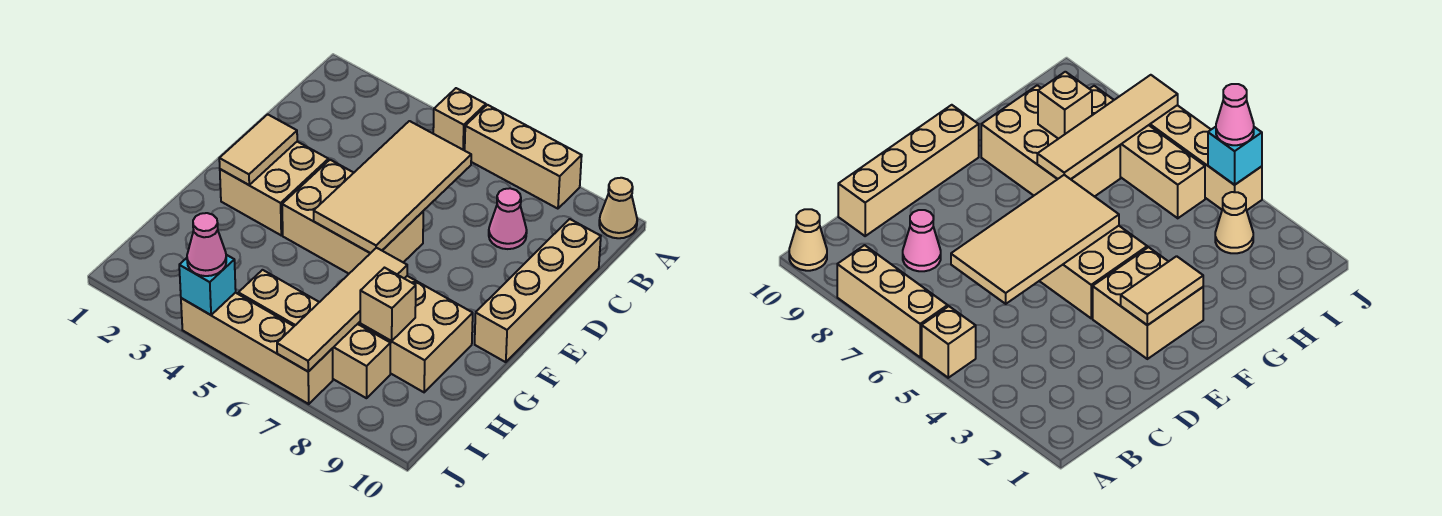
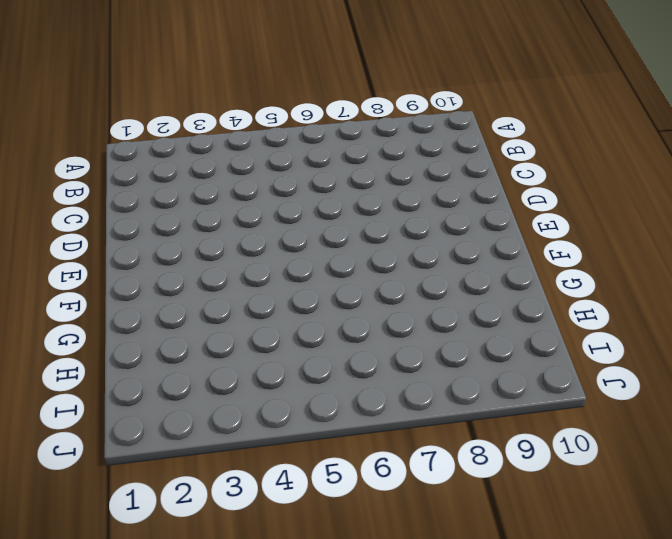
none -> tan brick A5 level 1
none -> tan brick A6:A8 level 1
none -> tan cone A10 level 1

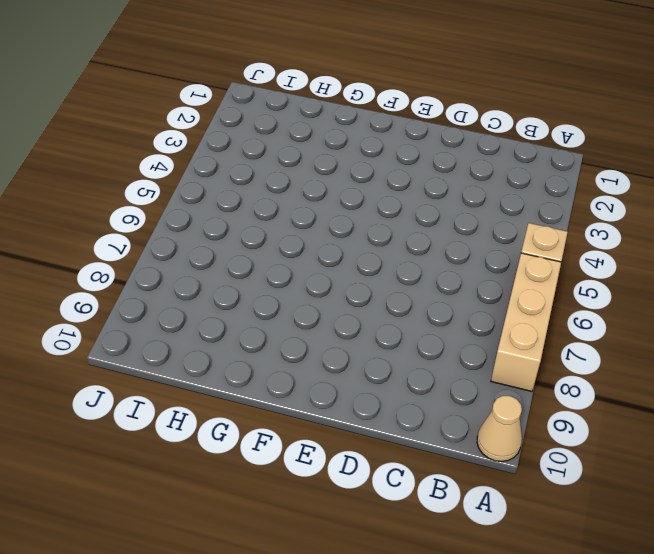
none -> pink cone C8 level 1
none -> tan brick C10:F10 level 1
none -> tan brick E2:F3 level 1

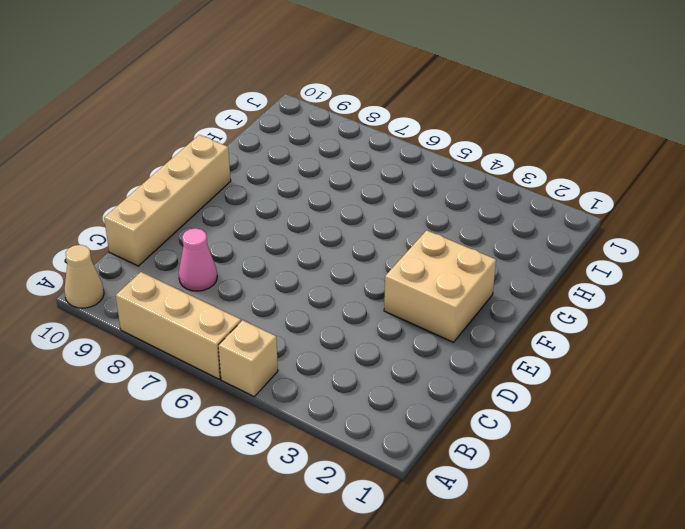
none -> tan brick E4:F6 level 1
none -> tan brick G7:H9 level 1
none -> tan cone I3 level 1

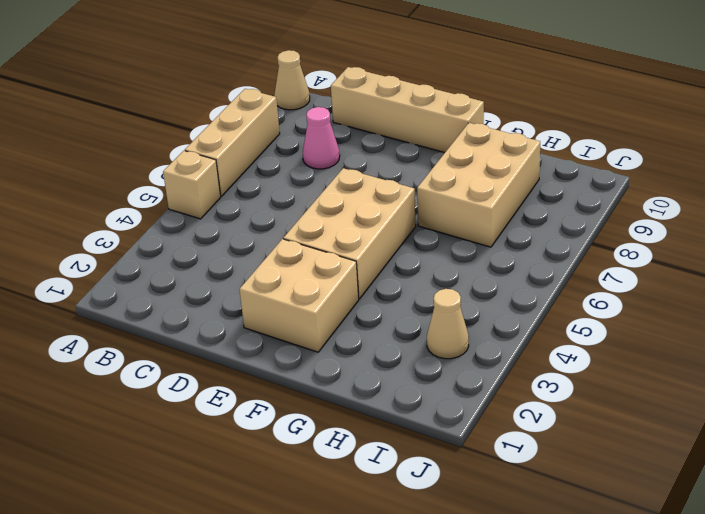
none -> tan brick I5:I8 level 1
none -> tan brick J4:J7 level 1
none -> tan tile C5:F6 level 2

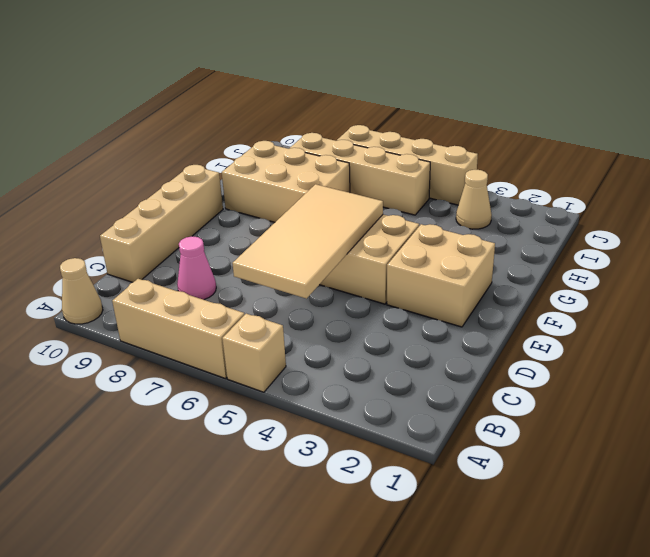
none -> tan tile E2:F2 level 2
none -> tan tile G7:J7 level 2
none -> tan brick H8 level 2

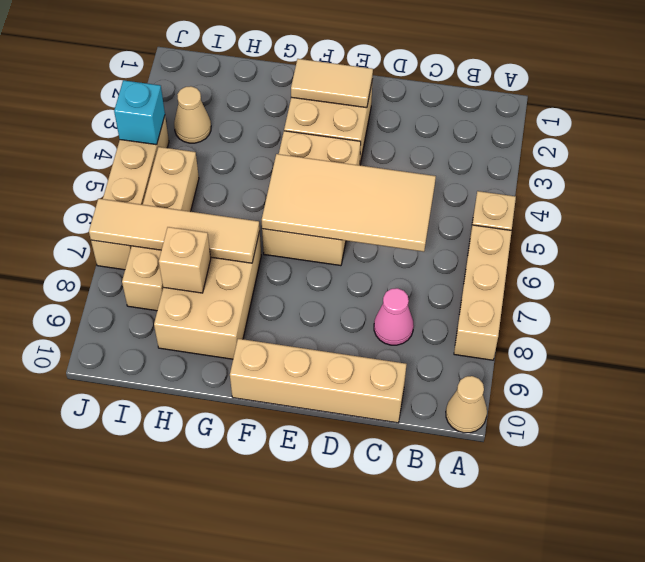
none -> pink cone J4 level 3

